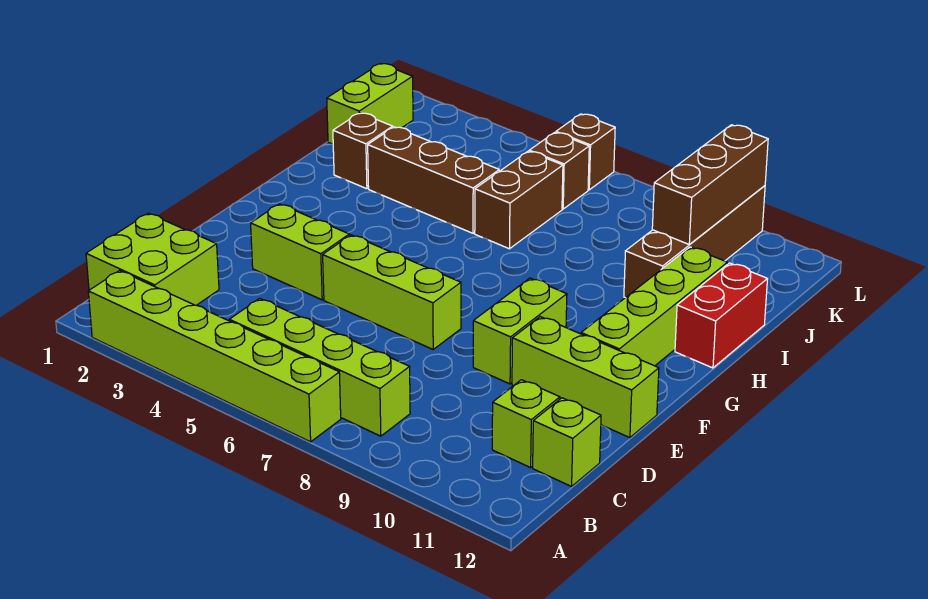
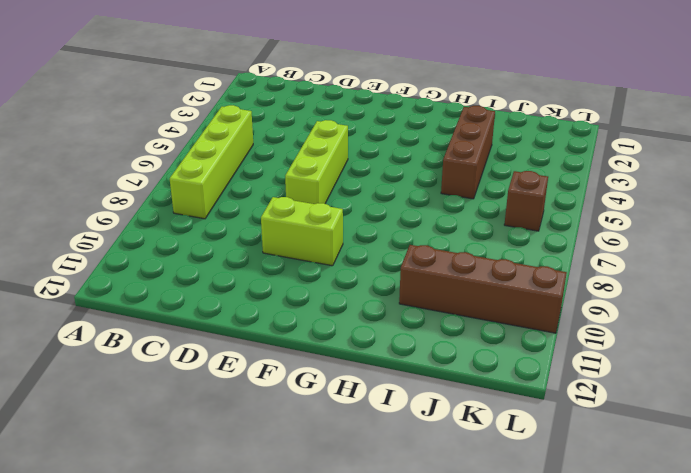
none -> lime brick A2:A7 level 1
none -> lime brick B1:C2 level 1
none -> lime brick C11 level 1

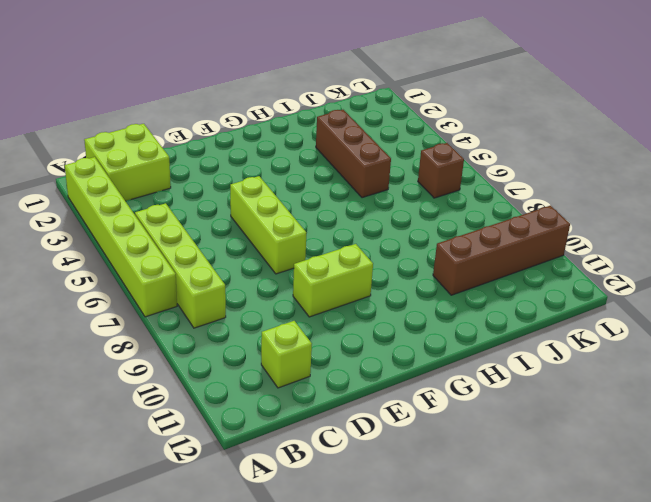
none -> lime brick C12 level 1
none -> lime brick E3:E4 level 1
none -> lime brick E10:E12 level 1

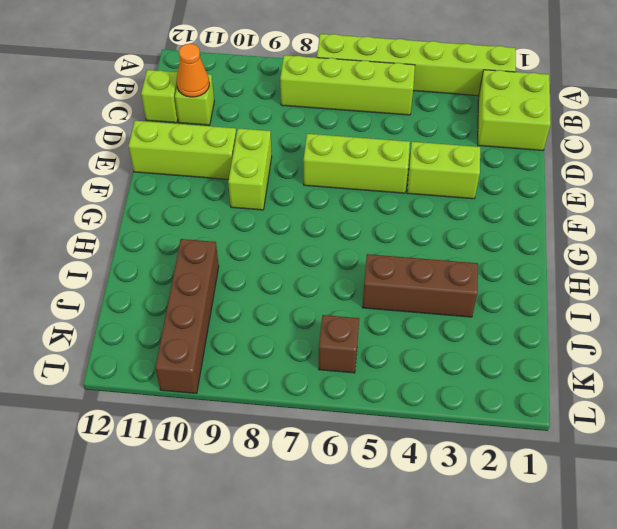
orange cone C11 level 2 -> none
none -> lime brick F11:I11 level 1
none -> red brick H12:I12 level 1
none -> brown brick I2 level 1

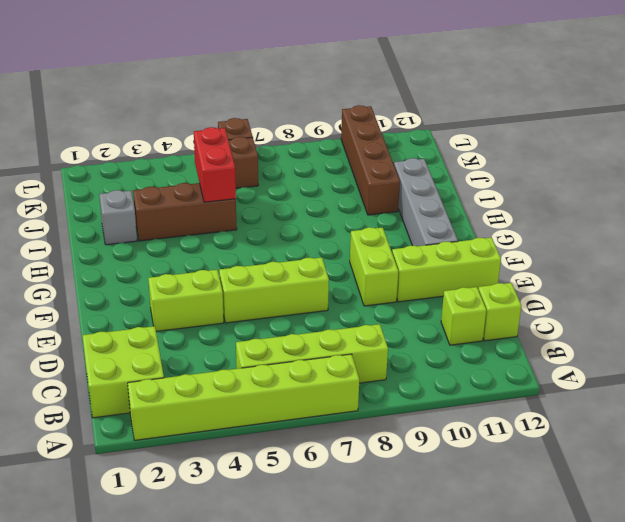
grey brick F11:I11 level 1 -> lime brick F11:I11 level 1
grey brick I2 level 1 -> brown brick I2 level 1
red brick I5:J5 level 2 -> red brick H12:I12 level 1
none -> brown brick I6:J6 level 1
none -> lime brick J1:K1 level 1
none -> brown brick J10:L10 level 2

